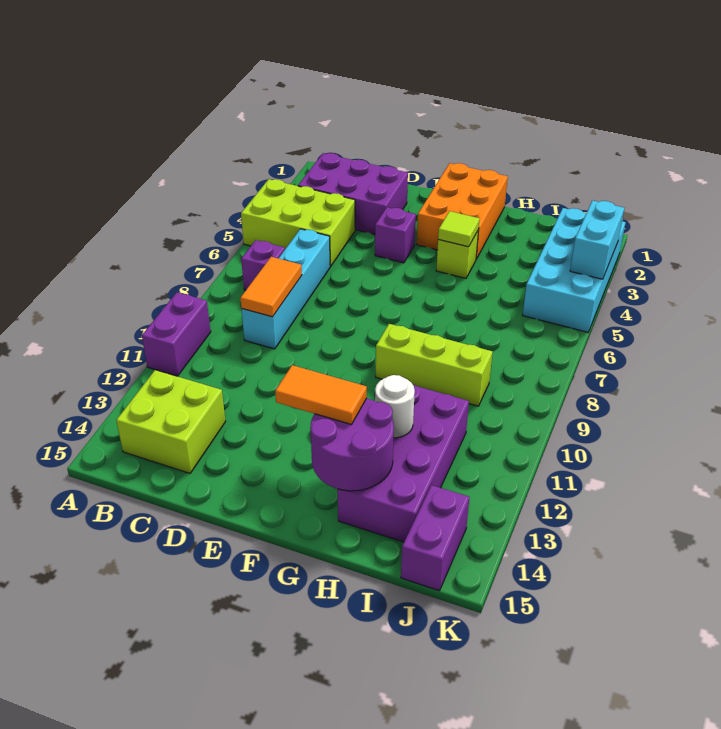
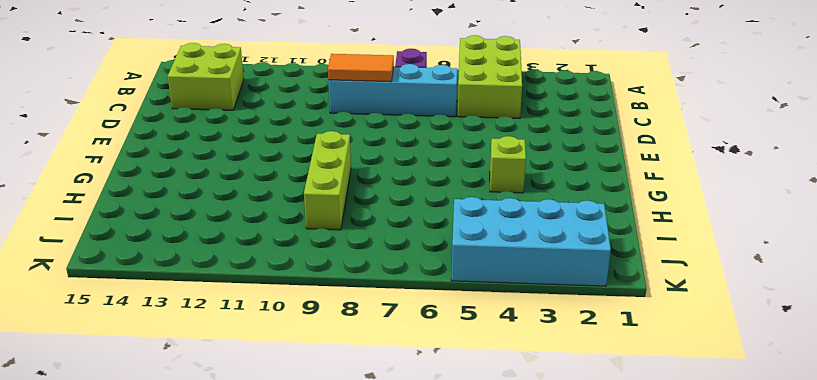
none -> purple brick A10:A11 level 1
none -> purple brick B2:D3 level 1
none -> purple brick E4 level 1

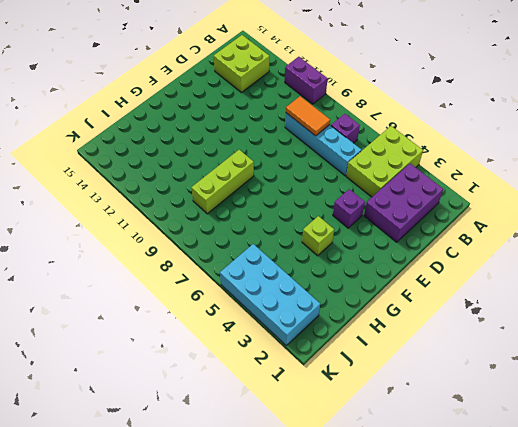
none -> orange brick F1:G3 level 1
none -> purple brick H11:I14 level 1
none -> purple brick J14:J15 level 1

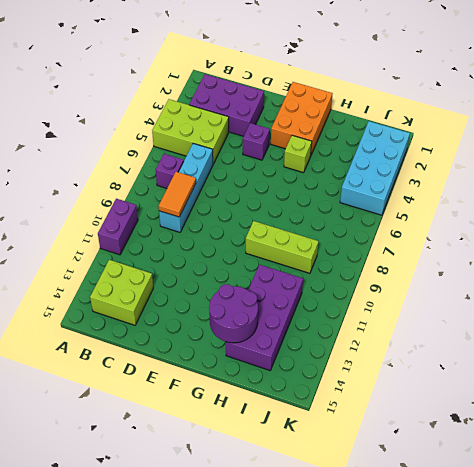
none -> purple brick J14:J15 level 1
none -> lime tile G4 level 2
none -> white round brick H12 level 2

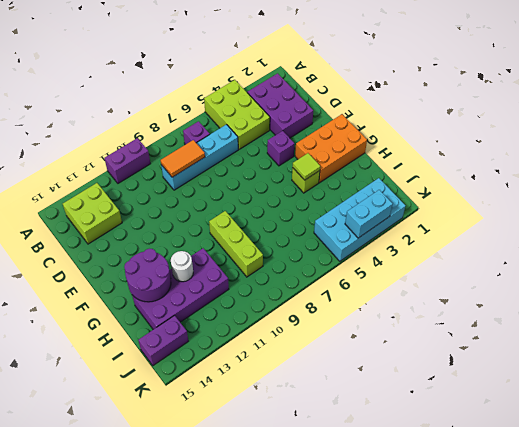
none -> orange tile F13:G13 level 3

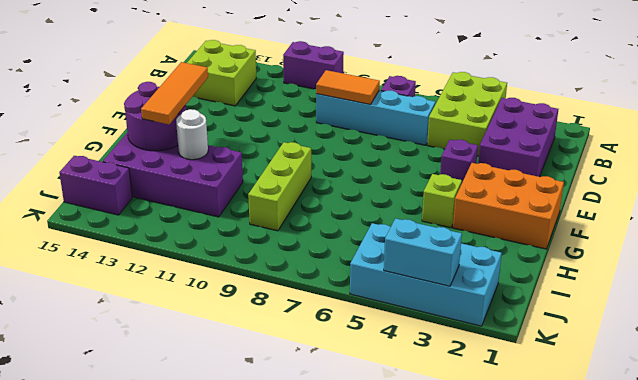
orange tile F13:H13 level 3 -> orange tile F13:G13 level 3
none -> lime tile G4 level 2

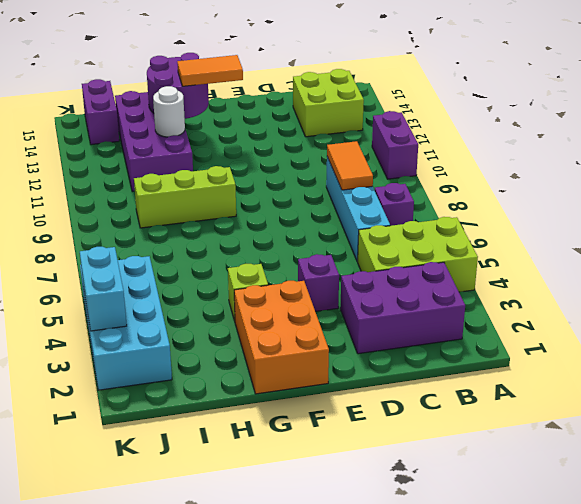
none -> lime tile G4 level 2

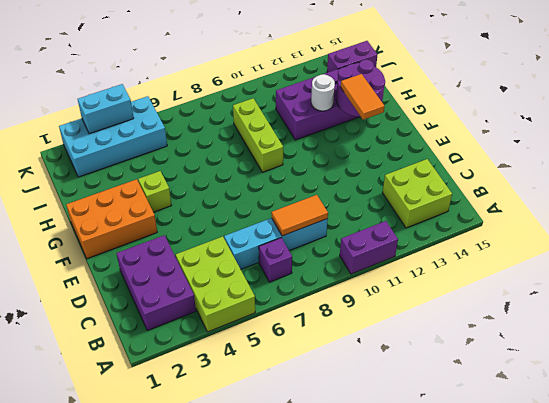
none -> purple brick E4 level 1
none -> lime tile G4 level 2

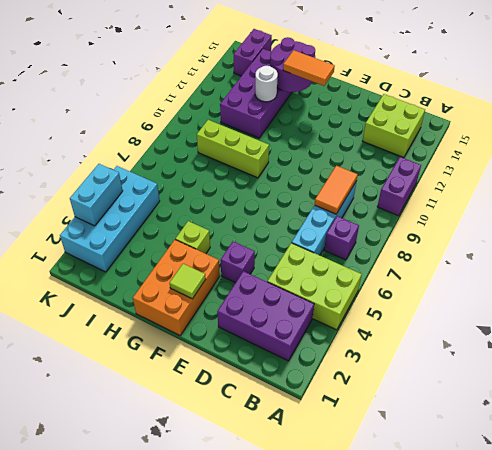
lime tile F2 level 2 -> lime tile G4 level 2

